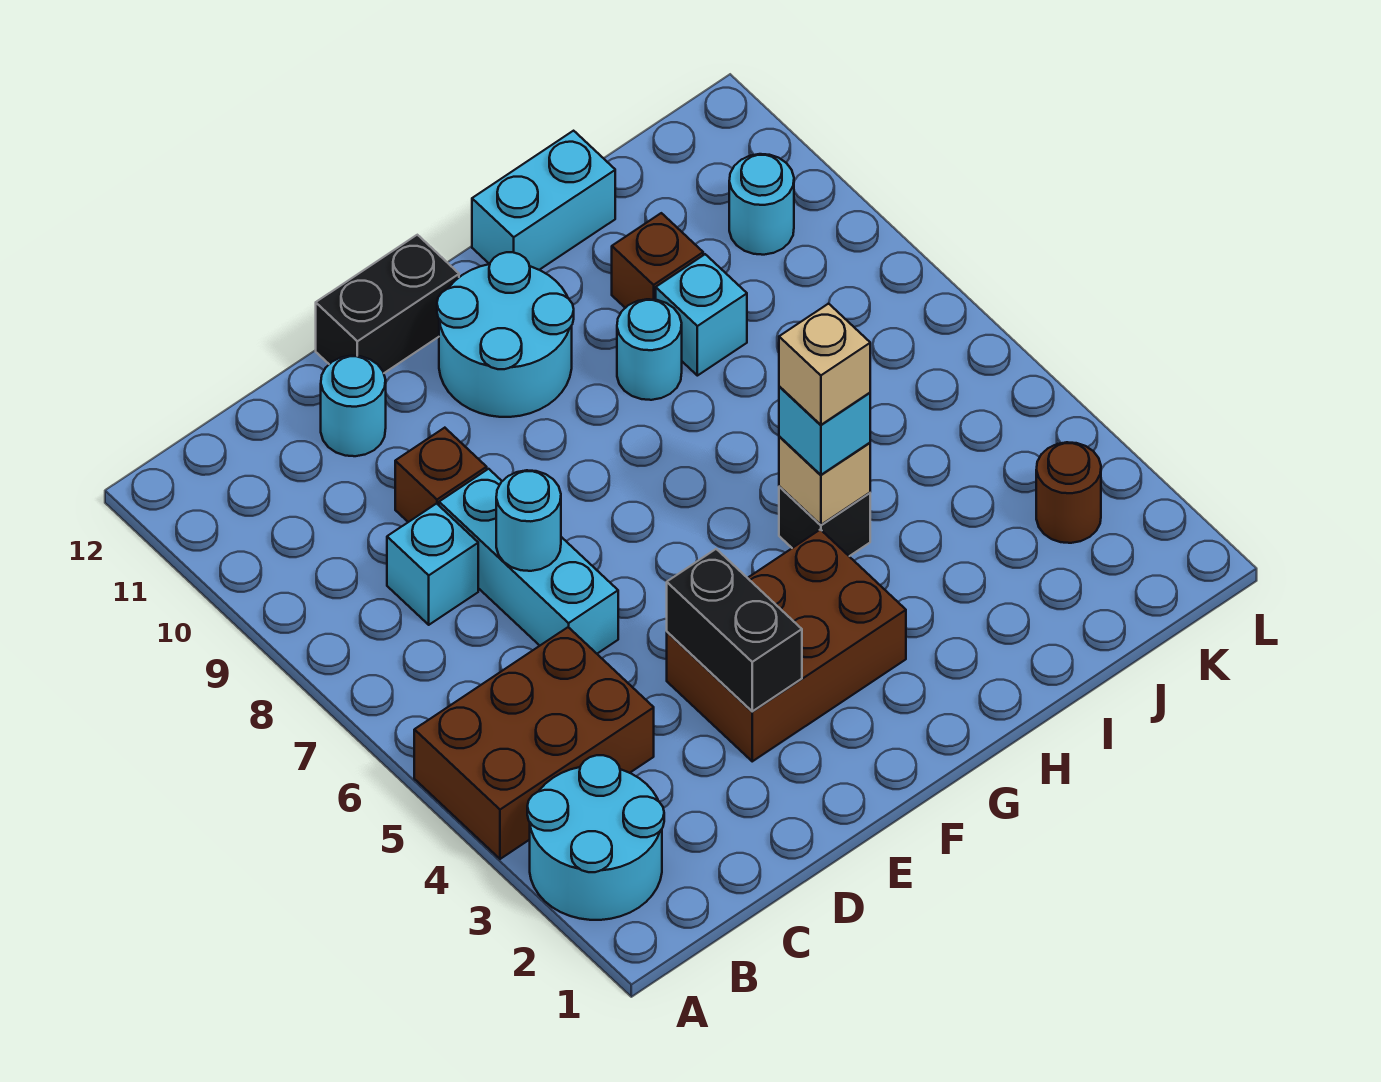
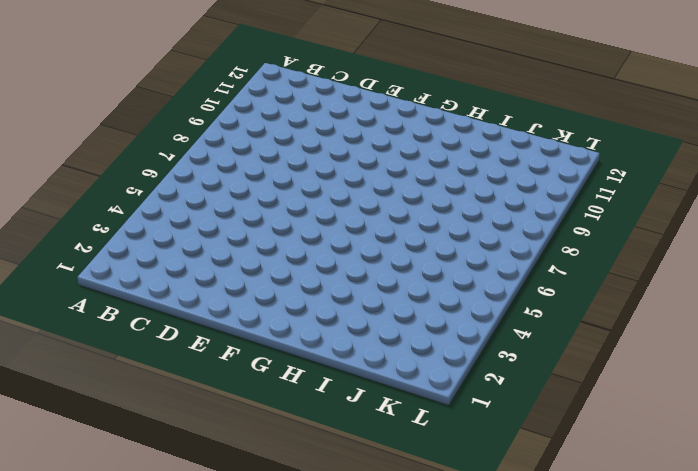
none -> cyan round brick A2:B3 level 1
none -> brown brick A4:C5 level 1
none -> cyan brick C8 level 1

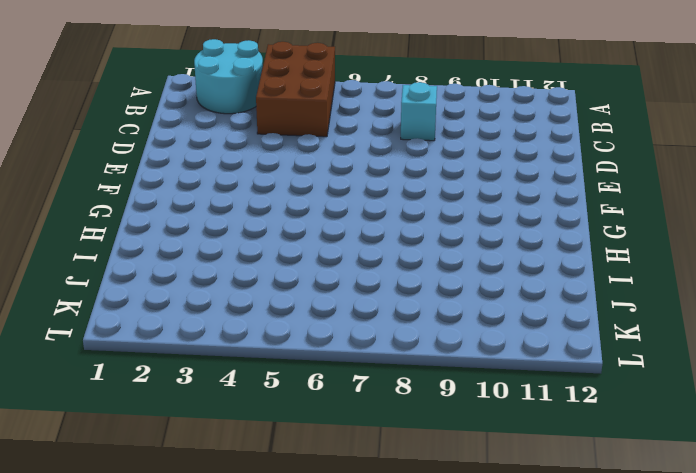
none -> cyan brick D6:D8 level 1
none -> brown brick D9 level 1
none -> cyan round brick D11 level 1

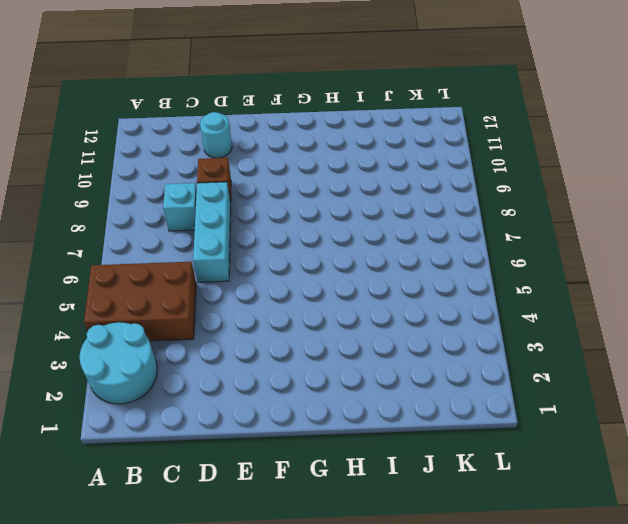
none -> brown brick E3:G4 level 1
none -> black brick E12:F12 level 1
none -> cyan round brick F10:G11 level 1

